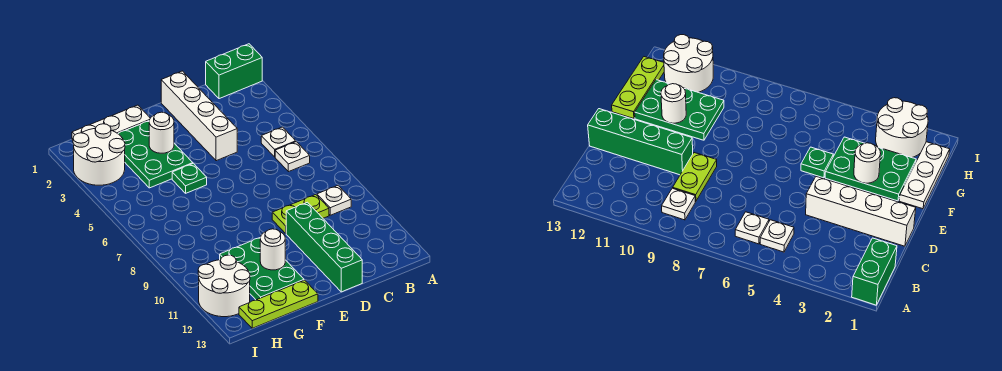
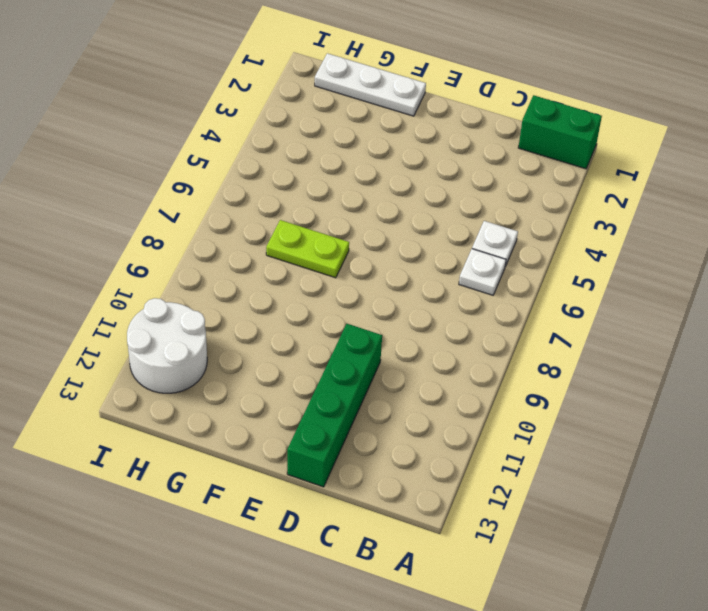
lime plate F7:G7 level 1 -> lime plate C9:D9 level 1
none -> white plate B9 level 1
none -> white brick D1:D4 level 1
none -> green plate F2:G4 level 1

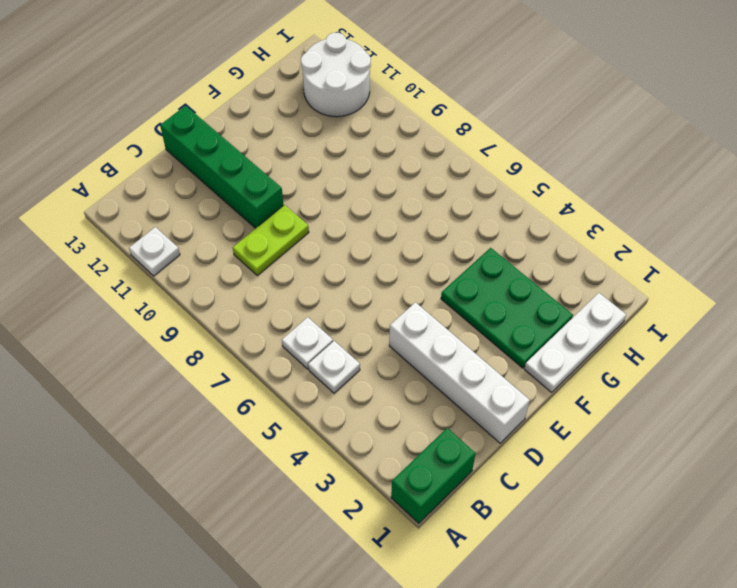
white plate A11 level 1 -> white plate B9 level 1
none -> green plate F5 level 1
none -> green plate F10:G12 level 1
none -> lime plate F13:H13 level 1

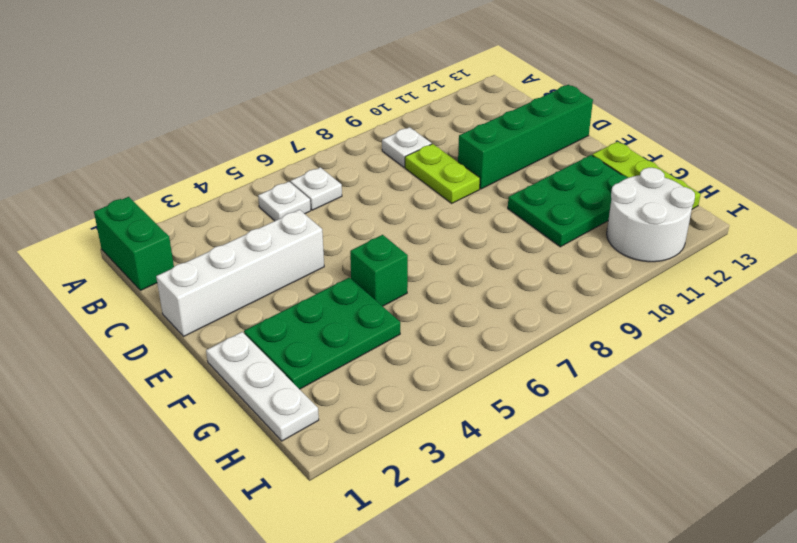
green brick F5 level 1 -> green plate F5 level 1
none -> white round brick H2:I3 level 1
none -> white round brick F3 level 2
none -> white round brick F11 level 2

